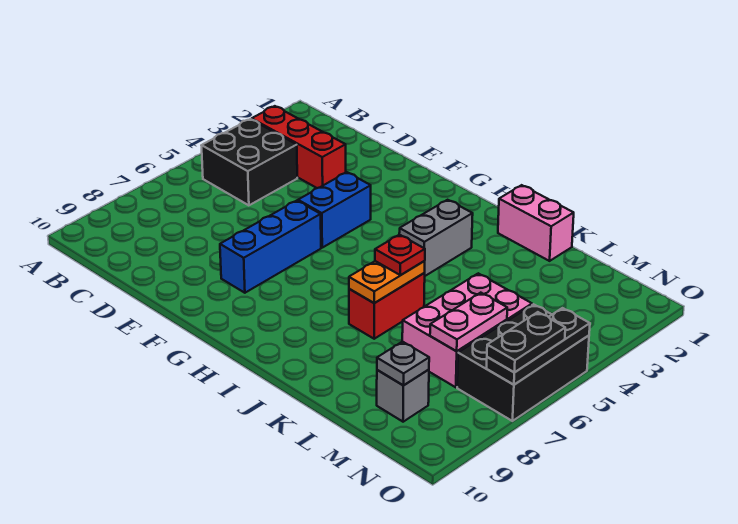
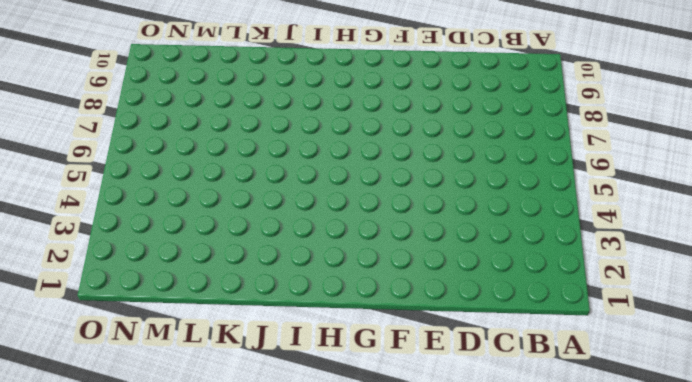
none -> red brick B3:D3 level 1
none -> black brick B4:C5 level 1
none -> blue brick F4:F5 level 1

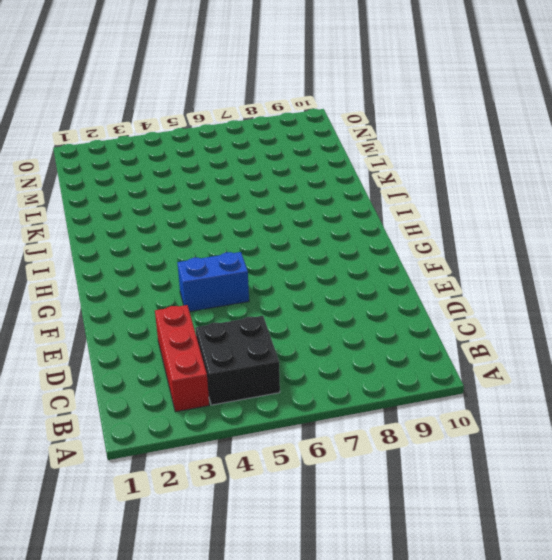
none -> blue brick F6:F8 level 1
none -> grey brick I3:I4 level 1
none -> pink brick J1:K1 level 1

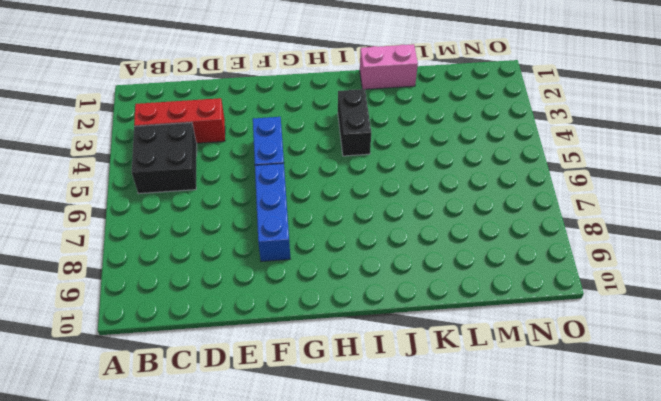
black brick I3:I4 level 1 -> grey brick I3:I4 level 1
none -> red brick J6:J7 level 1
none -> pink brick L5:M7 level 1
none -> grey brick M9 level 1

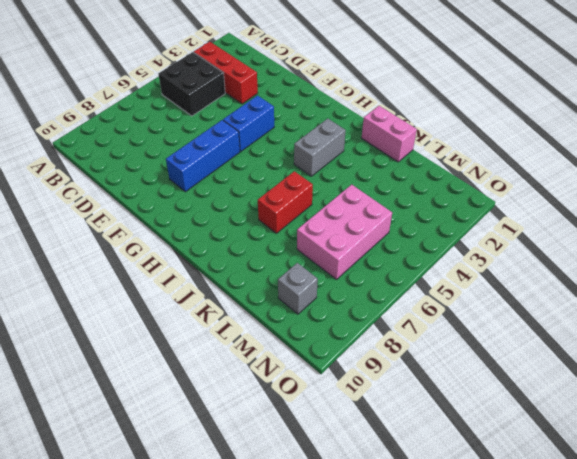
none -> black brick N5:O7 level 1
none -> orange plate J6:J7 level 2
none -> pink plate M6:M7 level 2

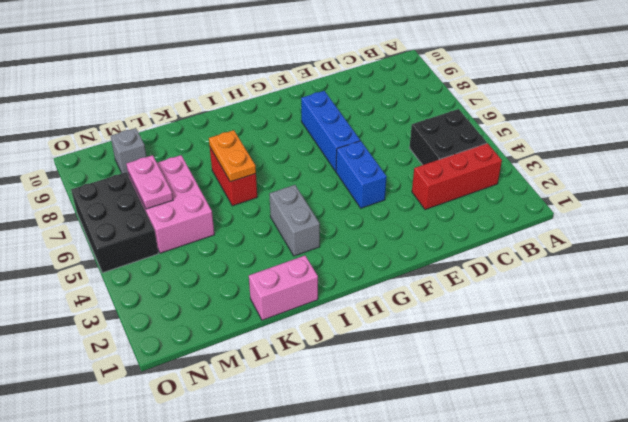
none -> grey plate M9 level 2
none -> black plate O5:O7 level 2
none -> red plate J6 level 3

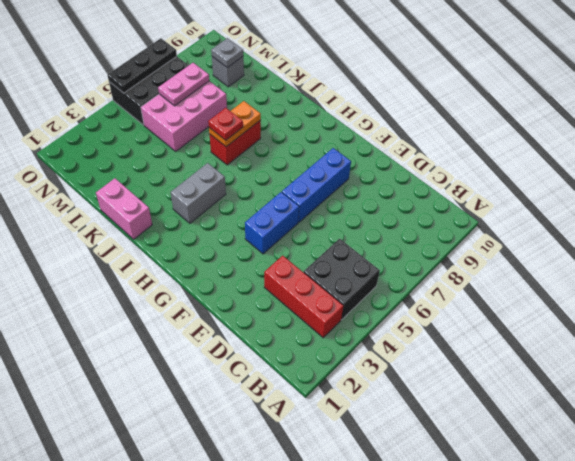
none -> black plate O6:O7 level 3

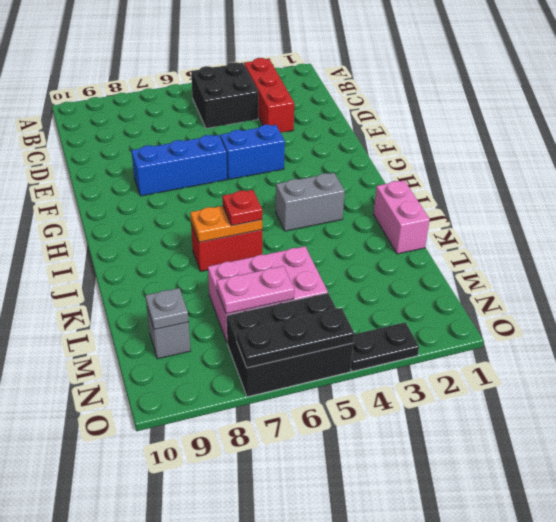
black plate O3:O4 level 1 -> black plate O6:O7 level 3

